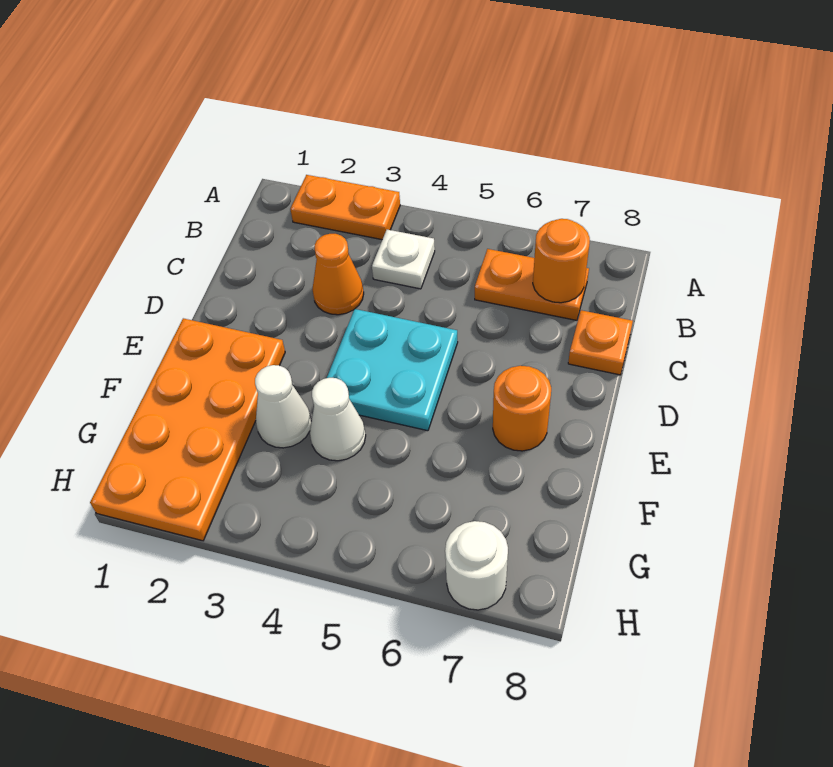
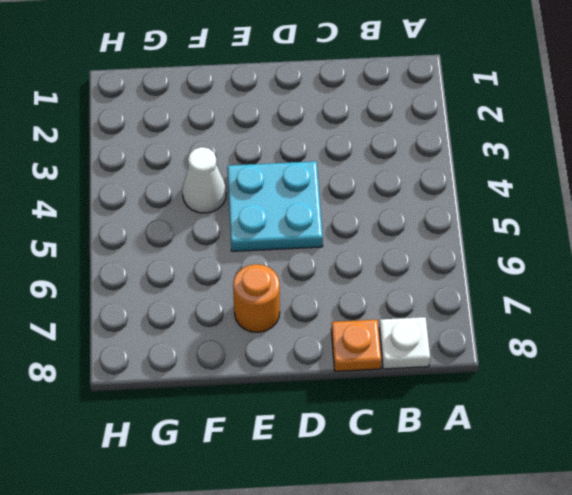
white plate B8 level 1 -> white plate B4 level 1
none -> orange plate A2:A3 level 1
none -> orange plate B6:B7 level 1
none -> orange cone C3 level 1

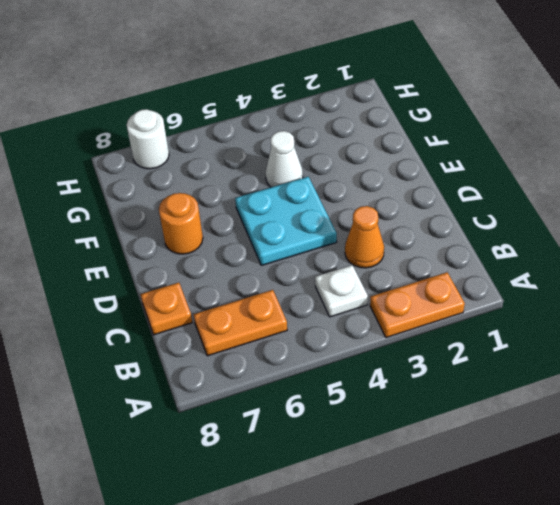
none -> orange plate E1:H2 level 1
none -> white cone F3 level 1
none -> orange round brick B7 level 2

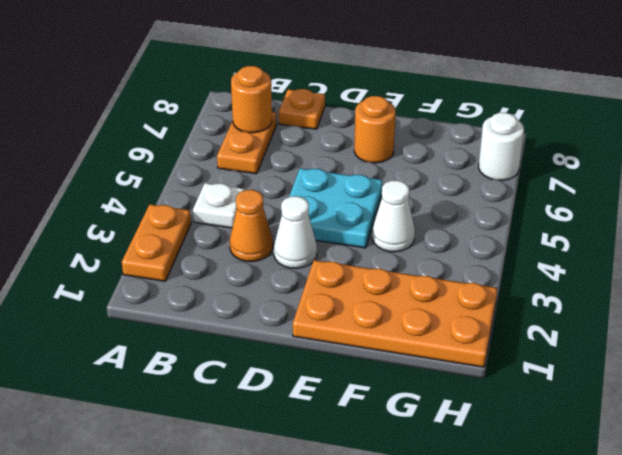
white cone D3 level 1 -> white cone F3 level 1

